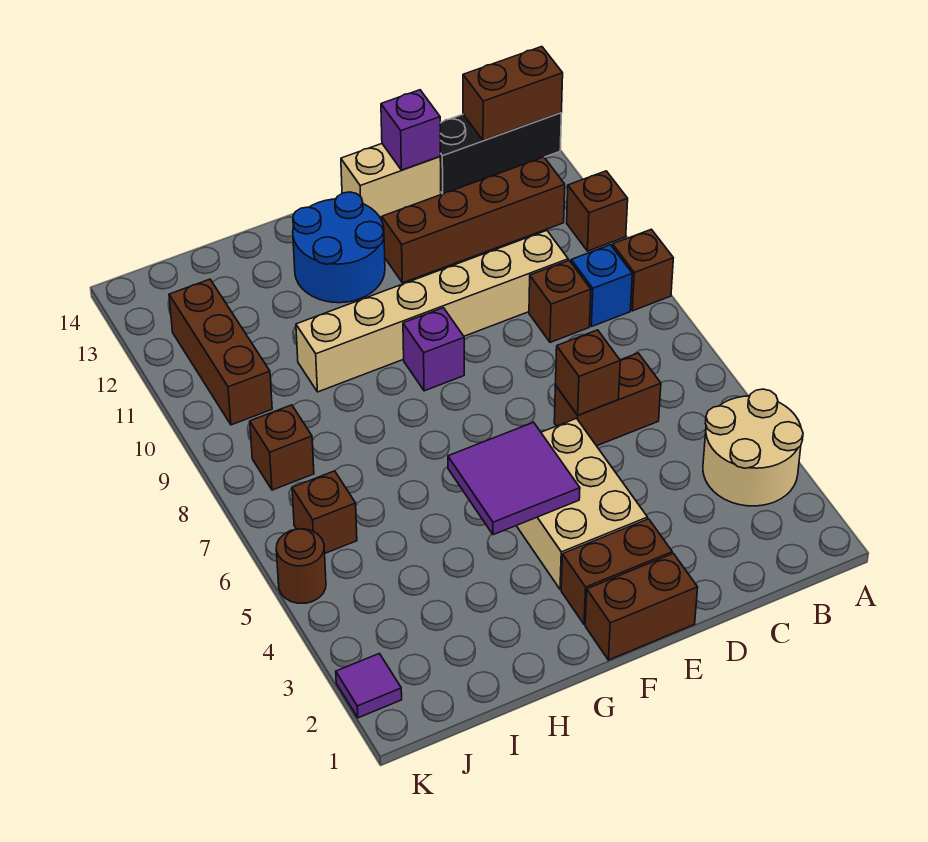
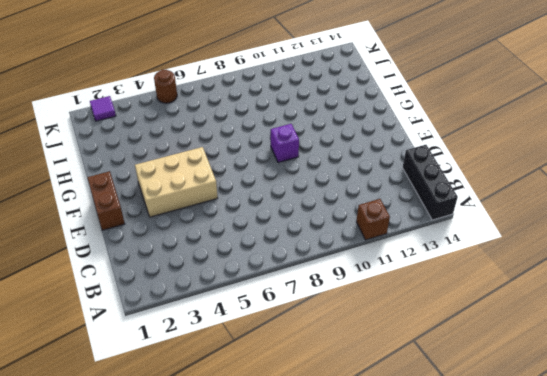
none -> tan round brick A3:B4 level 1
none -> brown brick A9 level 1
none -> blue brick B9 level 1

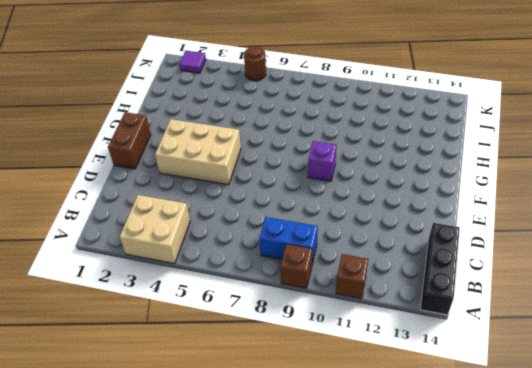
tan brick A3:B4 level 1 -> tan round brick A3:B4 level 1
blue brick B8:B9 level 1 -> blue brick B9 level 1
none -> brown brick B12:E12 level 1
none -> brown brick C6:D6 level 1
none -> brown brick C9 level 1

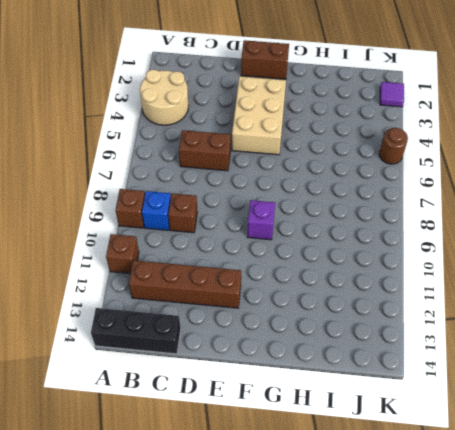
none -> tan brick C10:H10 level 1
none -> tan brick D14:E14 level 1
none -> brown brick E2:F2 level 1

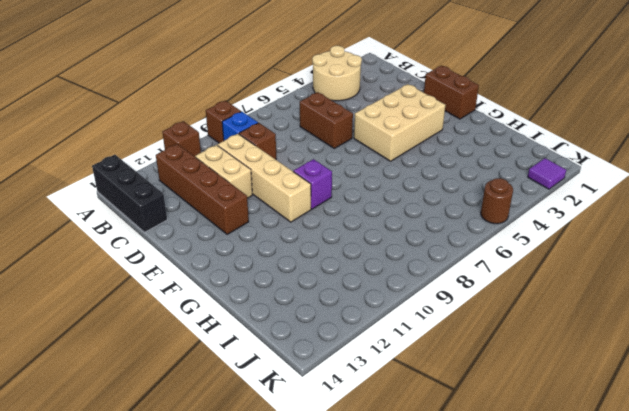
tan brick C10:F10 level 1 -> tan brick C10:H10 level 1
tan brick C11:D11 level 1 -> tan brick D14:E14 level 1
none -> brown brick E2:F2 level 1
none -> blue round brick F12:G13 level 1
none -> brown brick J6 level 1

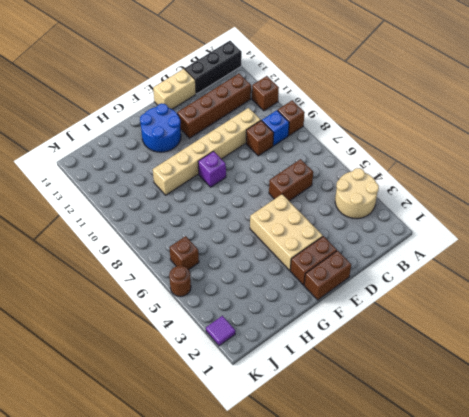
none -> brown brick J8 level 1
none -> brown brick J10:J12 level 1
none -> brown brick A14:B14 level 2

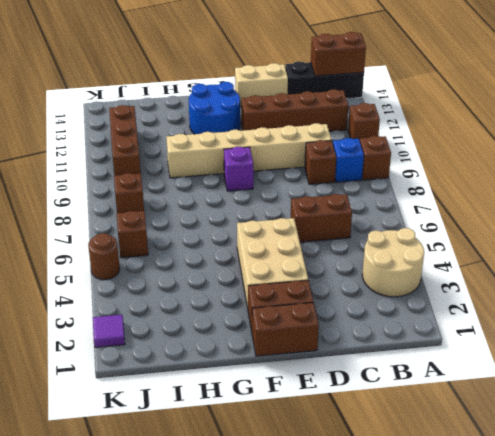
none -> brown brick D6 level 2
none -> purple brick D14 level 2
none -> purple tile F4:G5 level 2

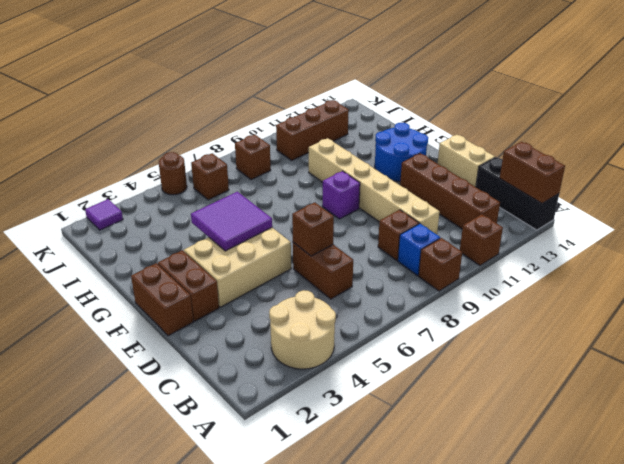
none -> purple brick D14 level 2

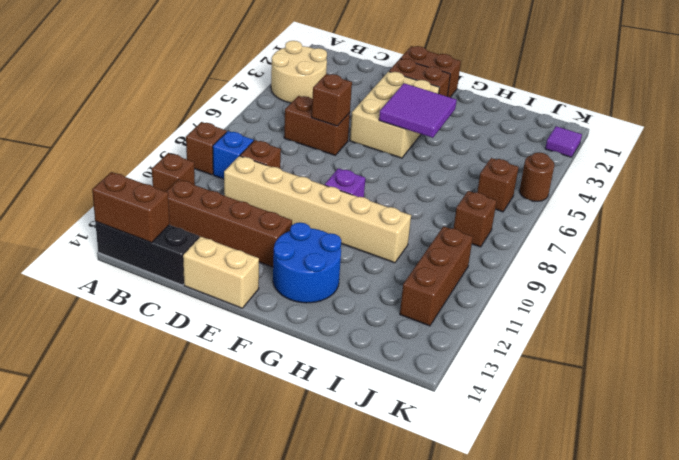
none -> purple brick D14 level 2

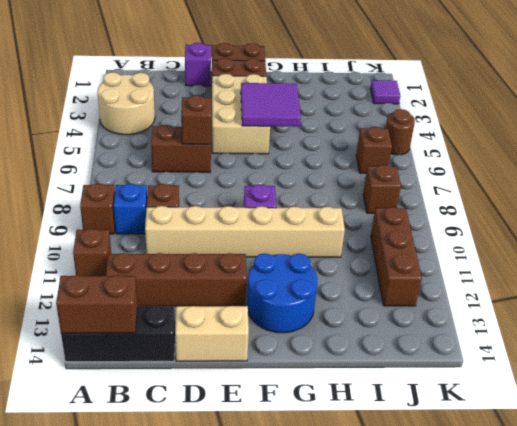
purple brick D1 level 1 -> purple brick D14 level 2

